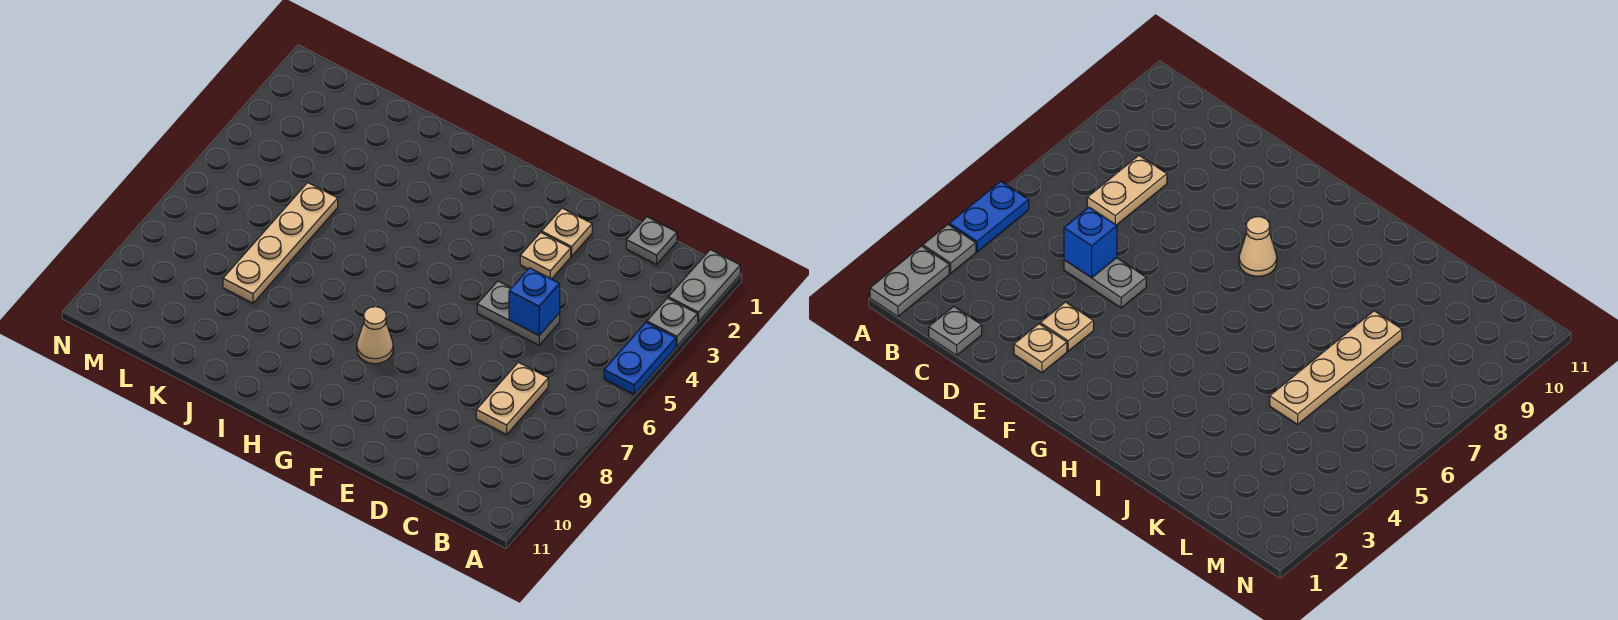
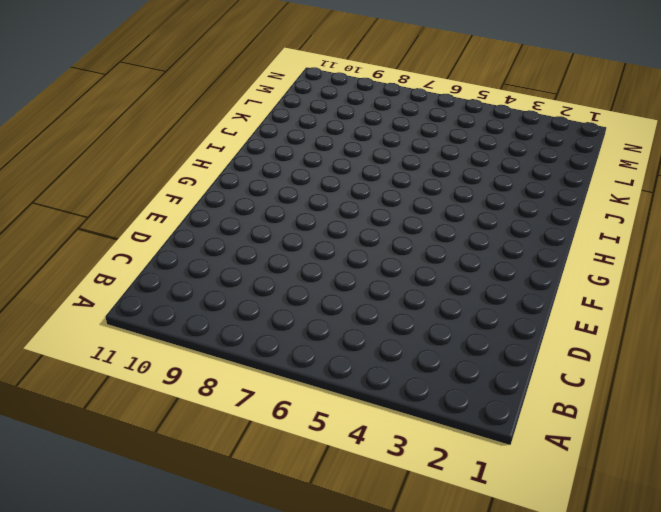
none -> grey plate A1:A2 level 1
none -> grey plate A3 level 1

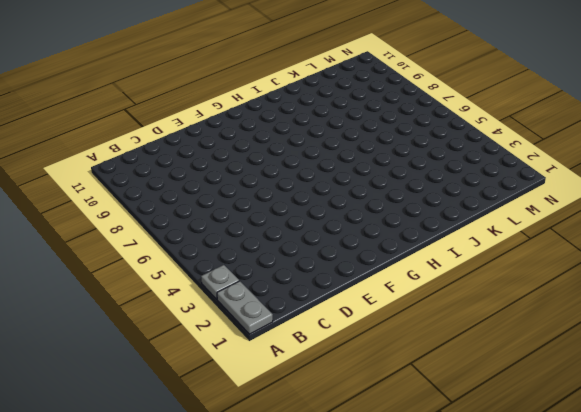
none -> blue plate A4:A5 level 1
none -> grey plate C1 level 1

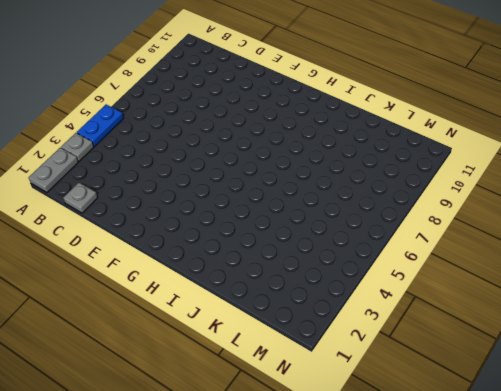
none -> tan plate C7:C8 level 1
none -> grey plate D5:E5 level 1

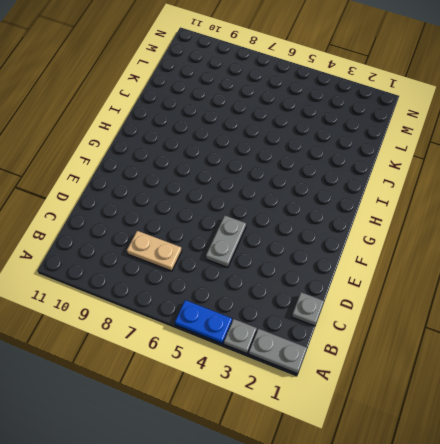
none -> tan plate E2 level 1
none -> tan plate E3 level 1

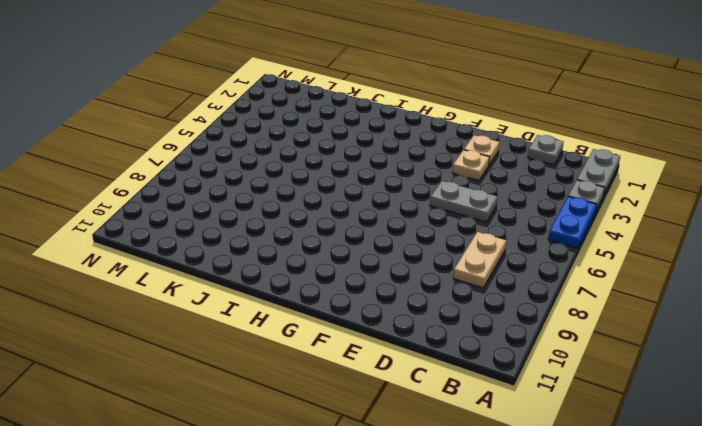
none -> tan cone G8 level 1
none -> tan plate K5:K8 level 1

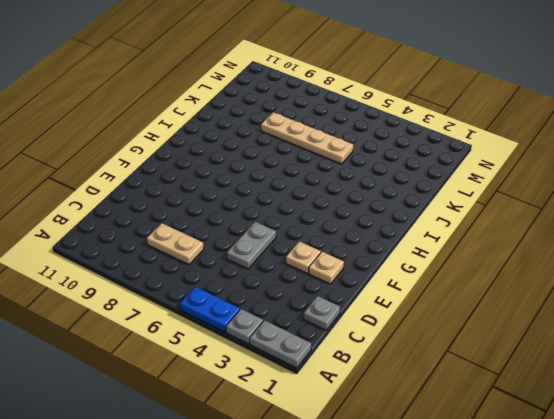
none -> tan cone G8 level 1
none -> blue brick D5 level 2

